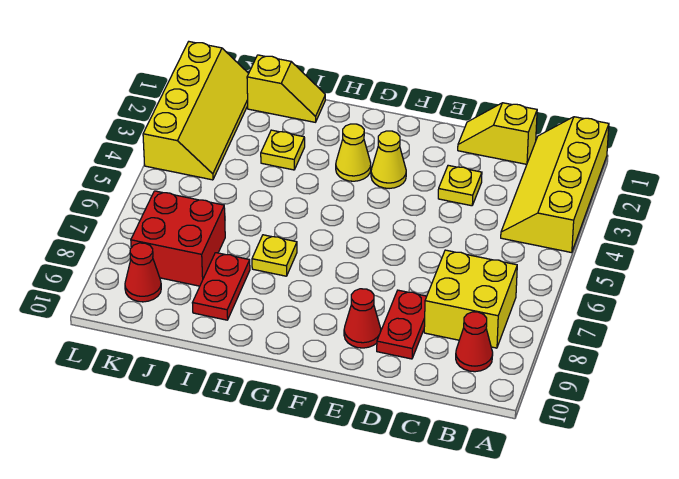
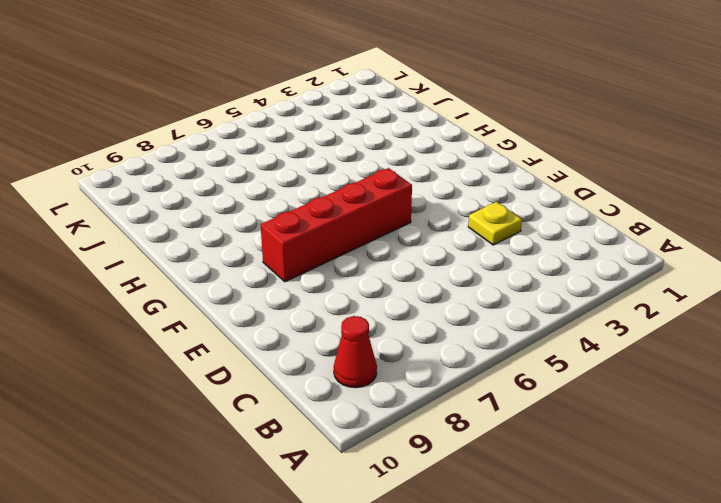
red brick F5:F8 level 1 -> none
none -> yellow slope A1:B4 level 1 top A
none -> yellow brick B7:C8 level 1
none -> yellow slope C1:D1 level 1 top C

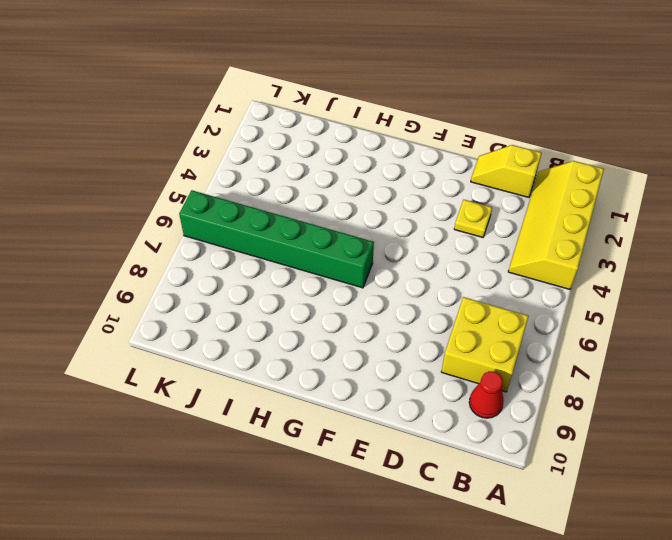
green brick G6:L6 level 1 -> none
none -> red plate D8:D9 level 1
none -> red cone E9 level 1
none -> yellow cone F3 level 1

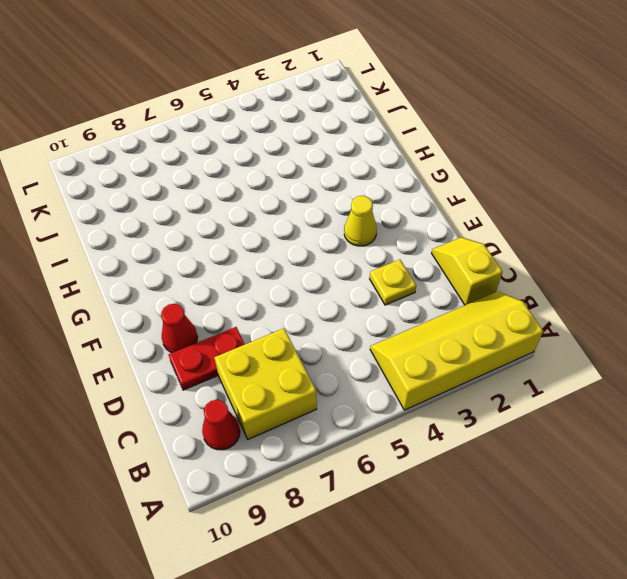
none -> yellow cone G3 level 1
none -> yellow plate H7 level 1
none -> yellow slope I1:J1 level 1 top J

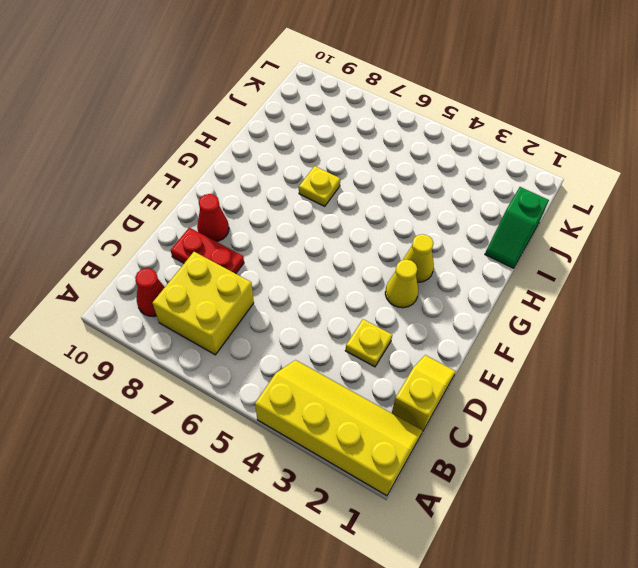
green slope I1:J1 level 1 top J -> yellow slope I1:J1 level 1 top J
none -> yellow plate I3 level 1
none -> red plate I8:I9 level 1
none -> red brick J7:K8 level 1

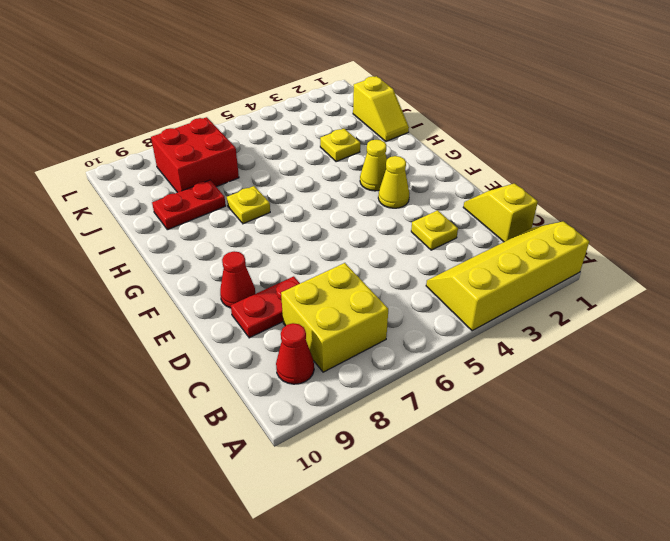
none -> yellow slope K1:L4 level 1 top L
none -> red cone K9 level 1

